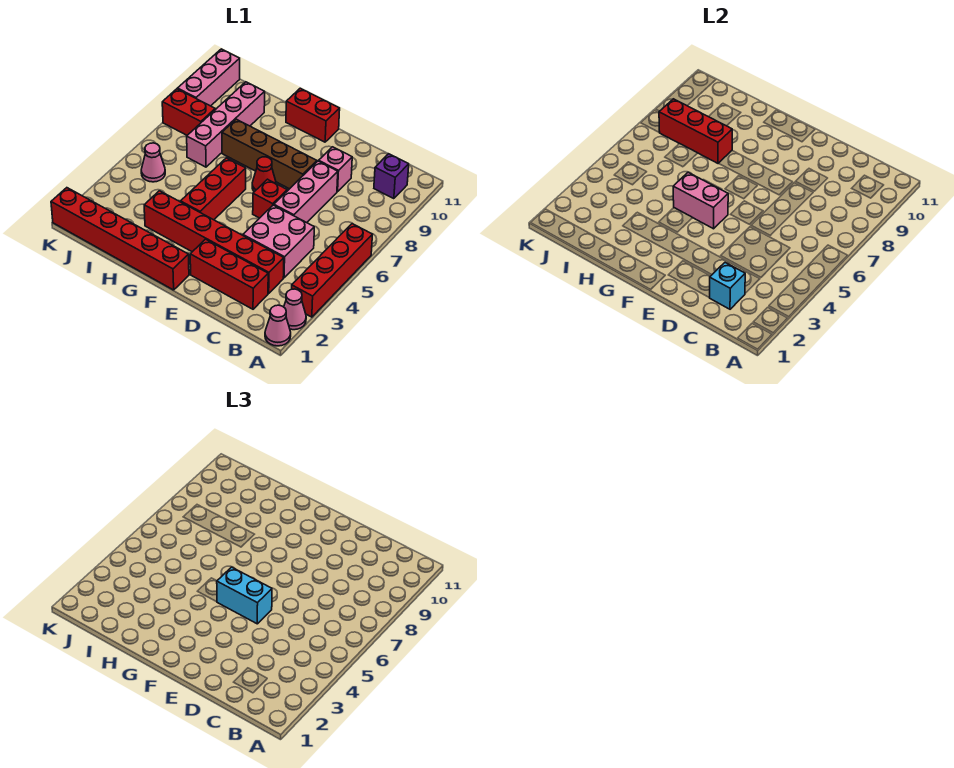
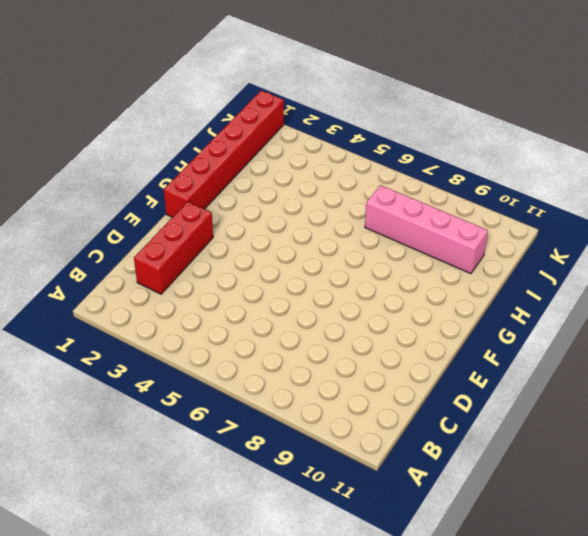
none -> pink cone A1 level 1
none -> pink cone A2 level 1
none -> red brick A3:A6 level 1

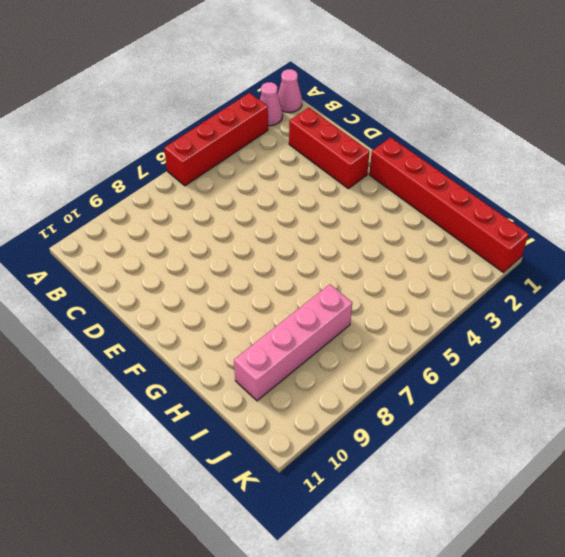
none -> purple brick B10 level 1
none -> red brick C3:H3 level 1
none -> pink brick C4:D5 level 1

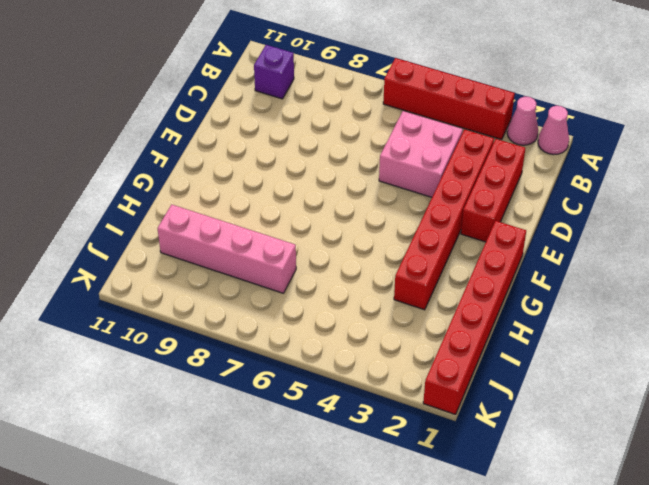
none -> pink brick D6:D8 level 1
none -> pink brick D9 level 1
none -> red brick E6 level 1

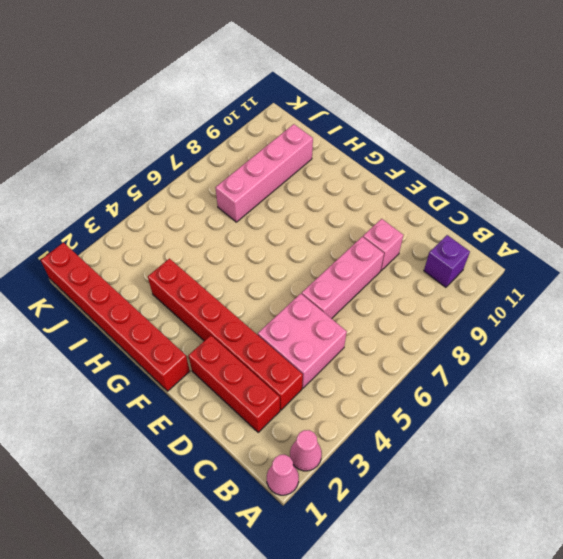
none -> red brick A3:A6 level 1
none -> red brick E6 level 1
none -> brown brick E8:H8 level 1

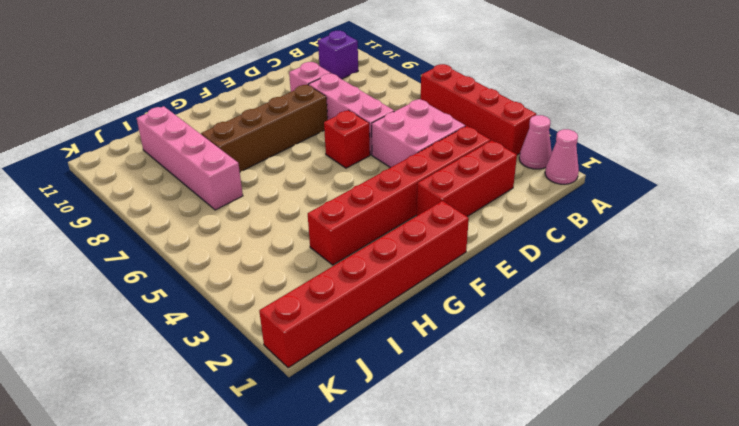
none -> red cone F7 level 1
none -> red brick F11:G11 level 1
none -> red brick G4:G6 level 1

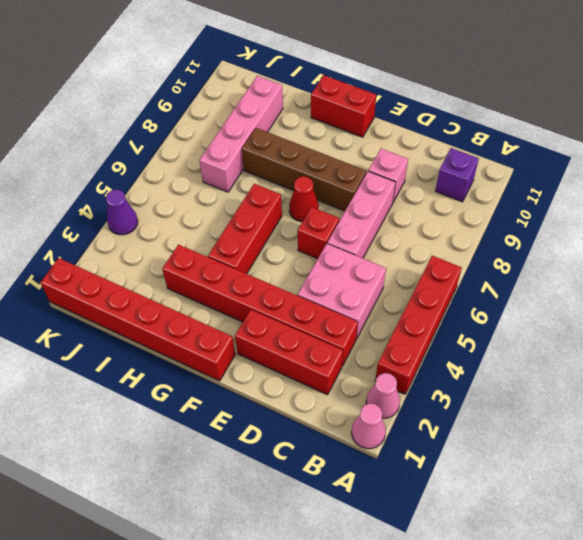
purple cone K4 level 1 -> none
none -> pink cone J5 level 1
none -> red brick J8:K8 level 1
none -> pink brick K9:K11 level 1

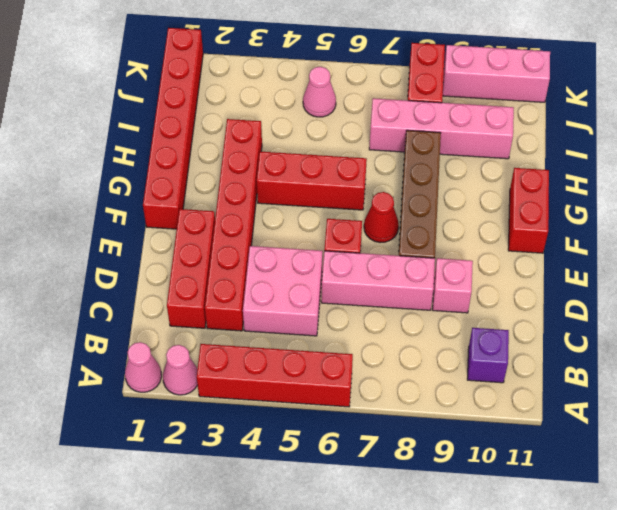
none -> cyan brick C2 level 2
none -> pink brick F5:G5 level 2
none -> red brick H8:J8 level 2

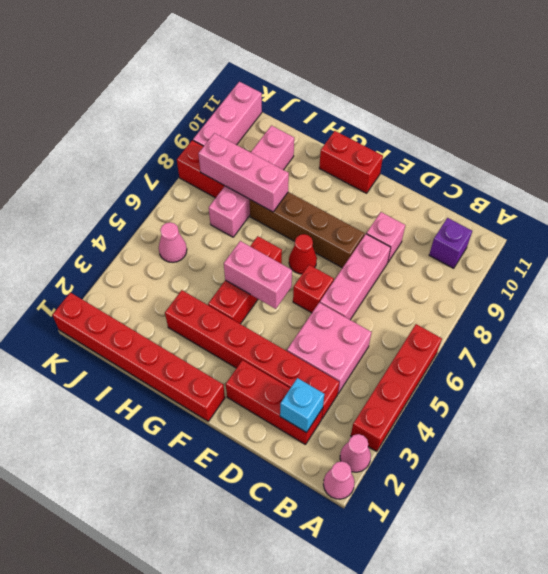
pink brick H8:J8 level 2 -> red brick H8:J8 level 2
none -> cyan brick E5:F5 level 3

